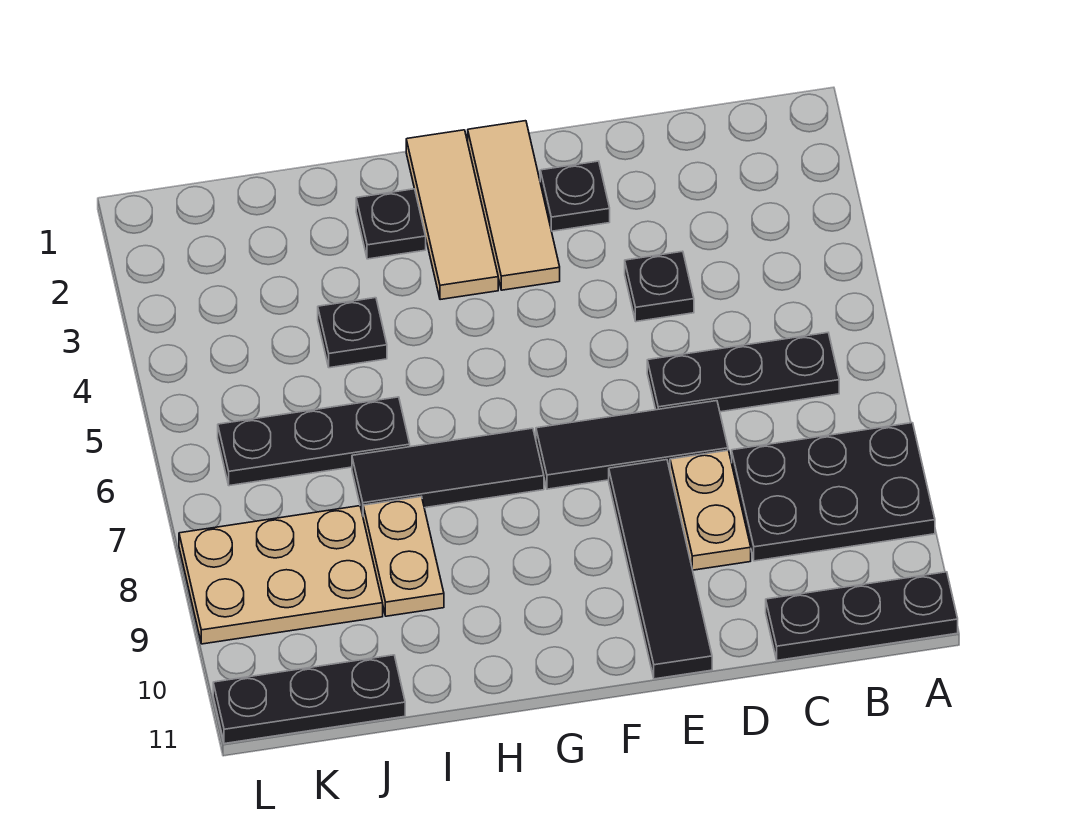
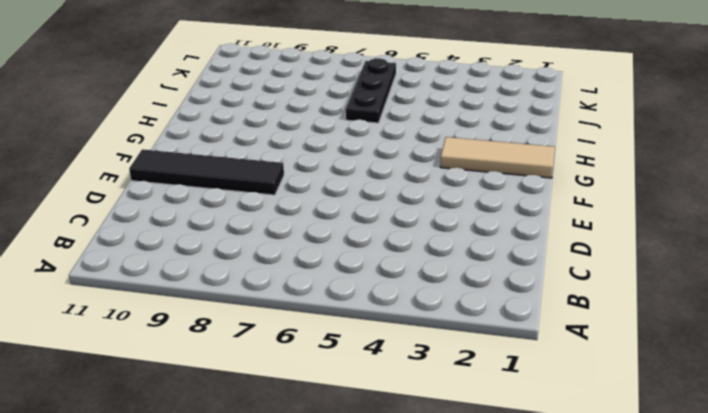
none -> black plate A8:C9 level 1
none -> black plate A11:C11 level 1
none -> black plate B6:D6 level 1

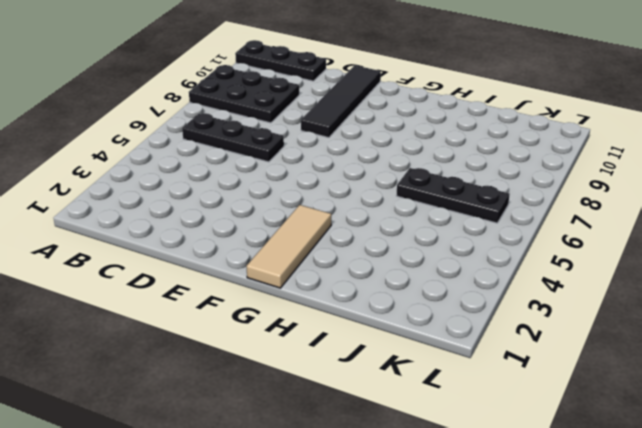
none -> black plate D4 level 1
none -> black tile D7:F7 level 1
none -> tan plate D8:D9 level 1

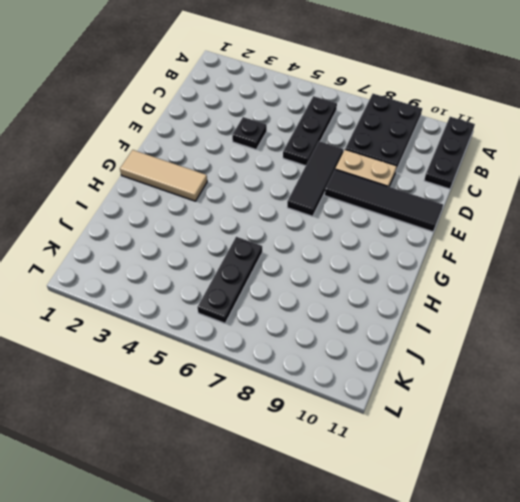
none -> black plate E2 level 1
none -> tan tile F1:F3 level 1
none -> black tile G7:I7 level 1

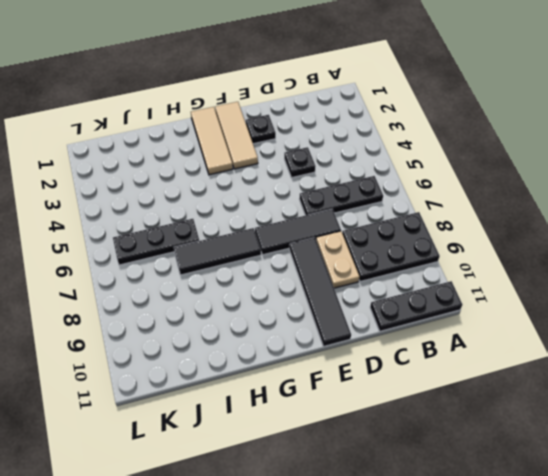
none -> black plate H2 level 1
none -> black plate I4 level 1
none -> tan plate I8:I9 level 1

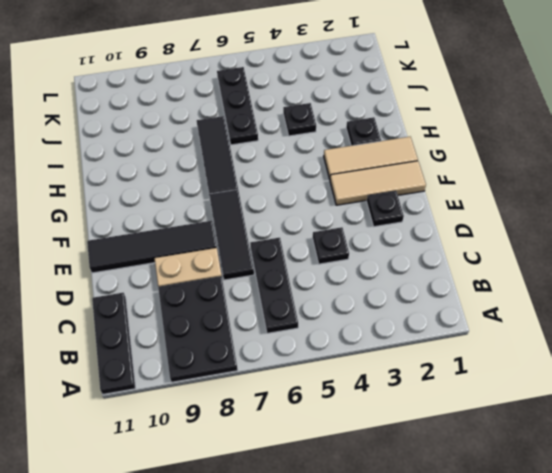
none -> tan plate I8:I9 level 1
none -> tan plate J8:L9 level 1
none -> black plate J11:L11 level 1

